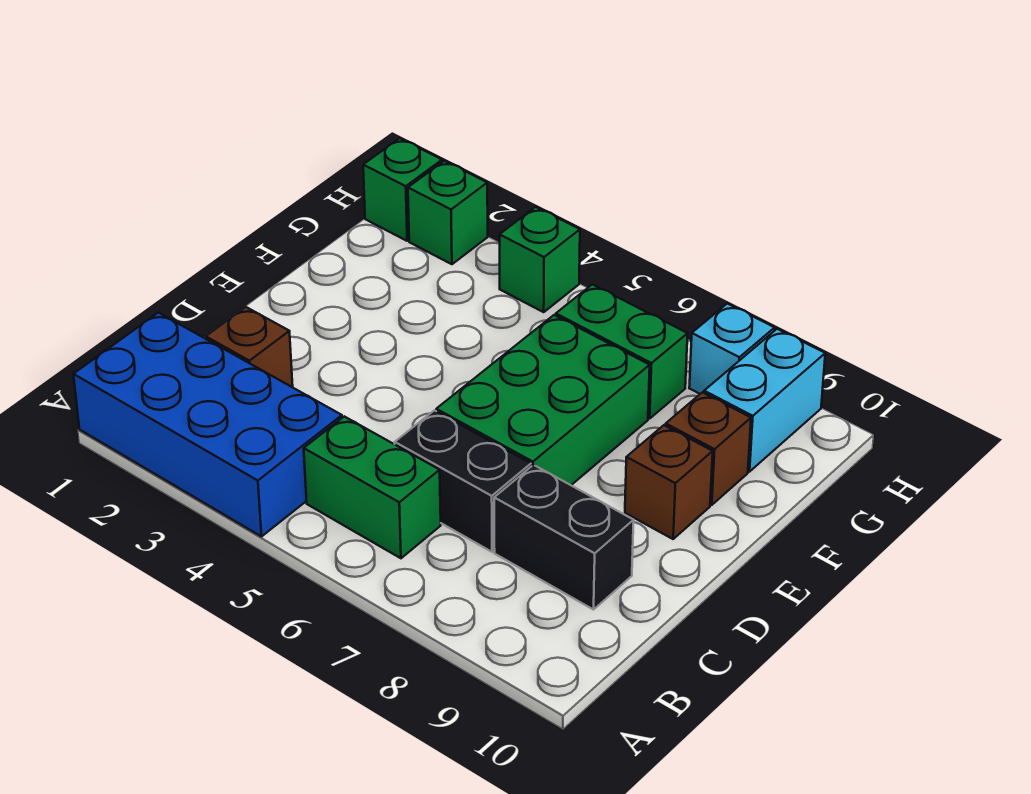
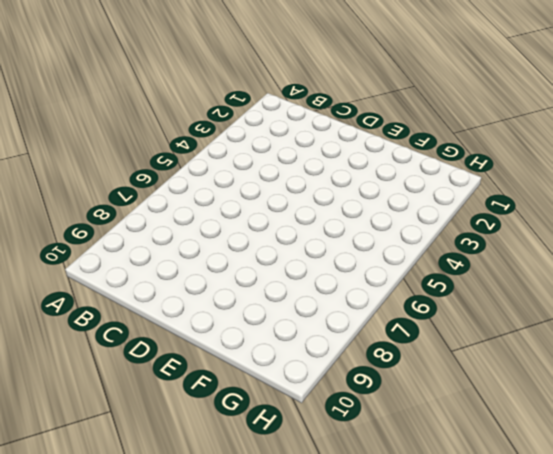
none -> blue brick A1:B4 level 1
none -> green brick B5:B6 level 1
none -> brown brick C2 level 1

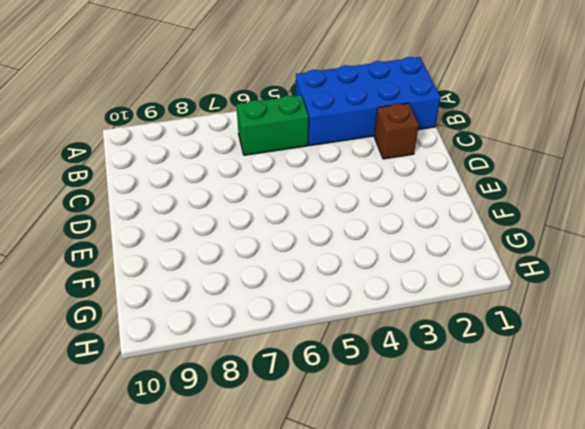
none -> black brick C6:C7 level 1
none -> black brick C8:C9 level 1
none -> green brick D6:F7 level 1

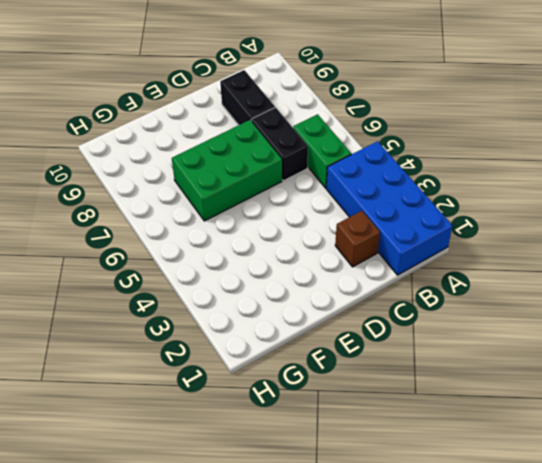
none -> brown brick E9 level 1
none -> brown brick F9 level 1
none -> green brick G6:G7 level 1

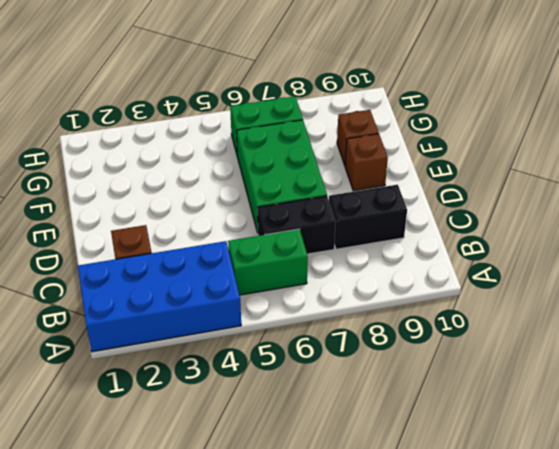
none -> cyan brick G9:H9 level 1
none -> green brick H1 level 1
none -> green brick H2 level 1

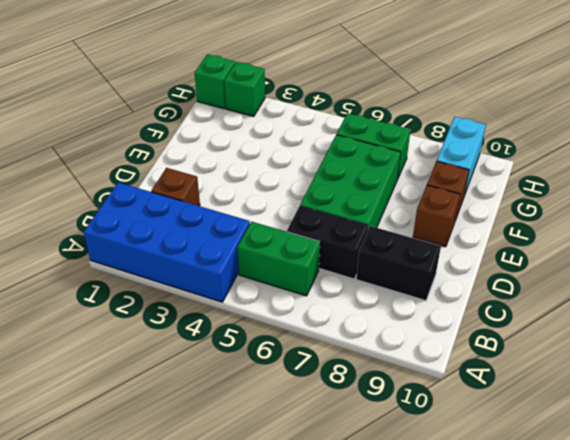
none -> green brick H4 level 1
none -> cyan brick H8 level 1

